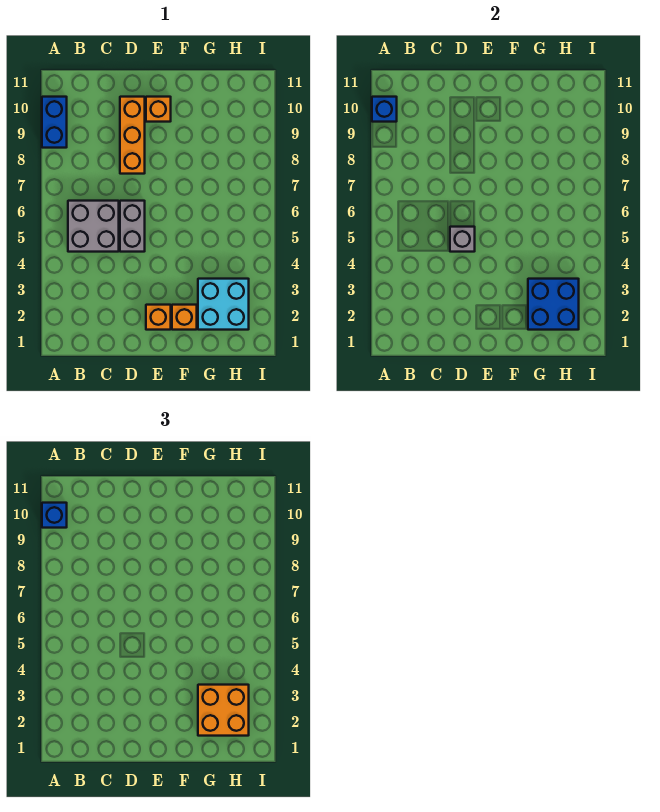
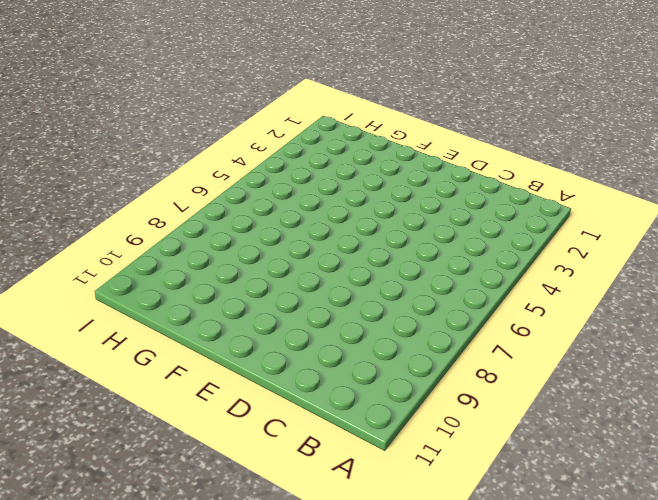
none -> blue brick A9:A10 level 1
none -> grey brick B5:C6 level 1
none -> grey brick D5:D6 level 1

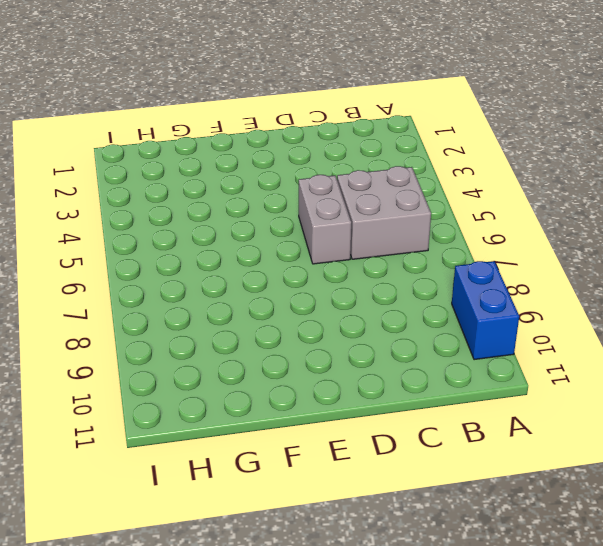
none -> orange brick D8:D10 level 1
none -> orange brick E2 level 1
none -> orange brick E10 level 1

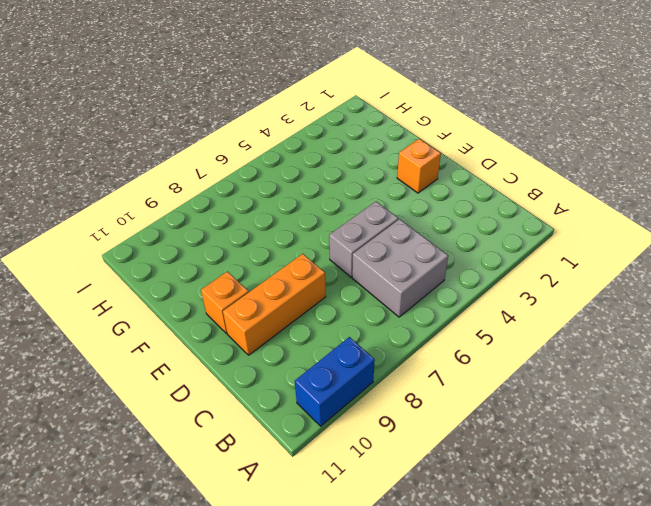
none -> orange brick F2 level 1
none -> cyan brick G2:H3 level 1
none -> blue brick A10 level 2

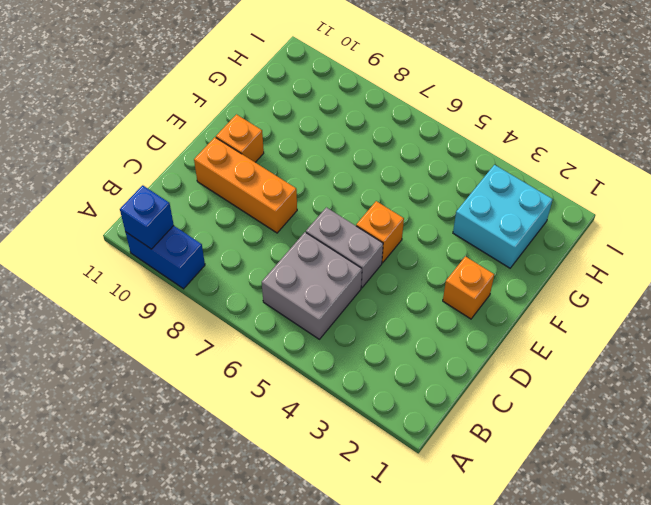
orange brick E5 level 1 -> orange brick F2 level 1
none -> grey brick D5 level 2
none -> blue brick G2:H3 level 2
none -> blue brick A10 level 3

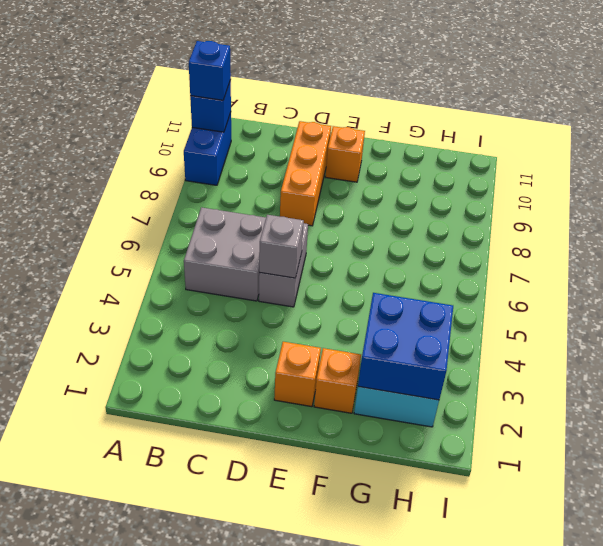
none -> orange brick G2:H3 level 3

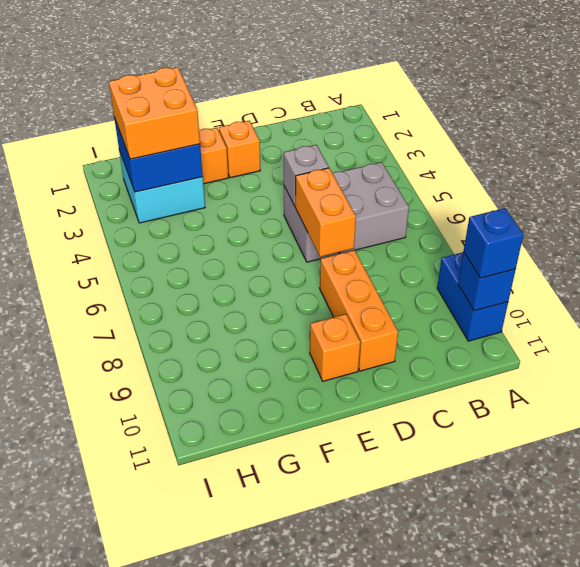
orange brick D6:D7 level 2 -> none

